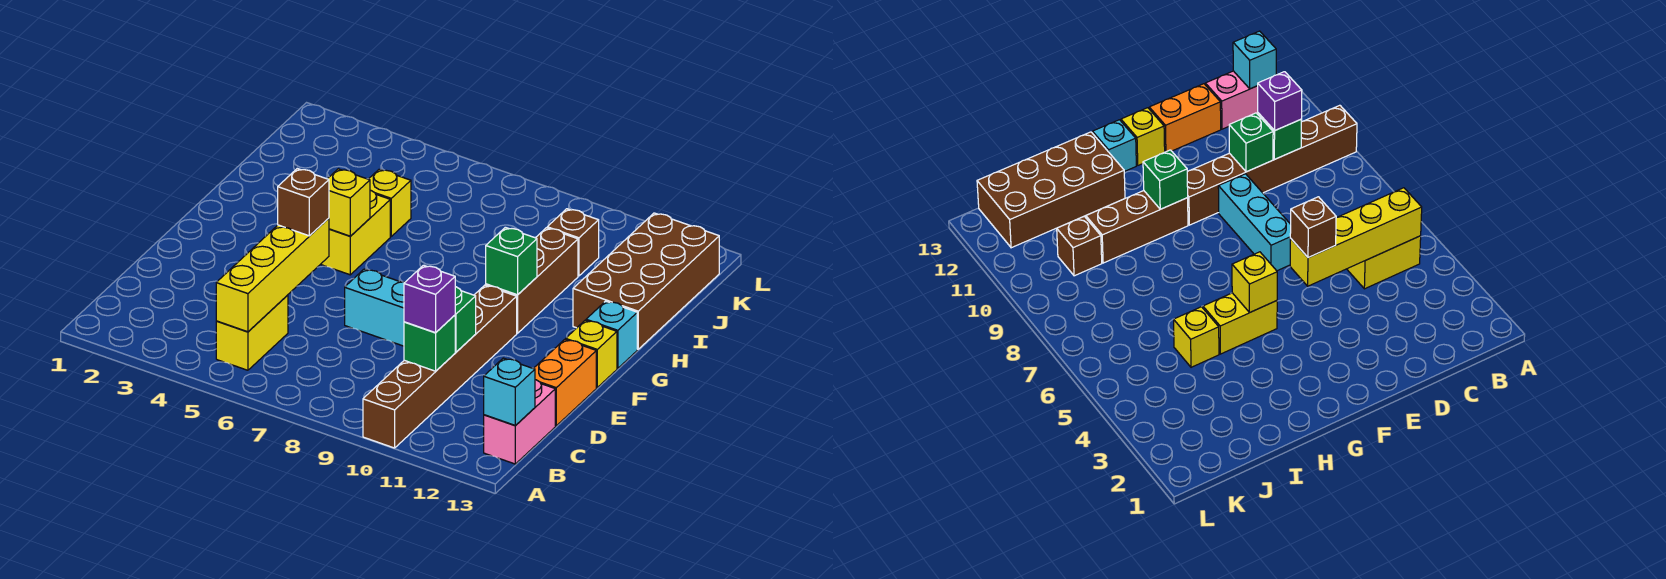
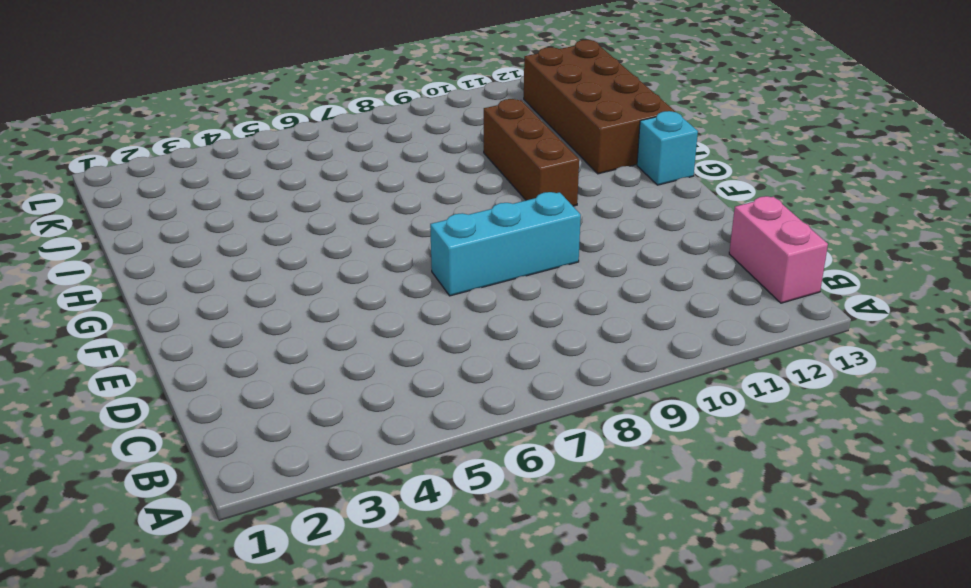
none -> brown brick A10:F10 level 1
none -> yellow brick B5:C5 level 1
none -> orange brick D13:E13 level 1

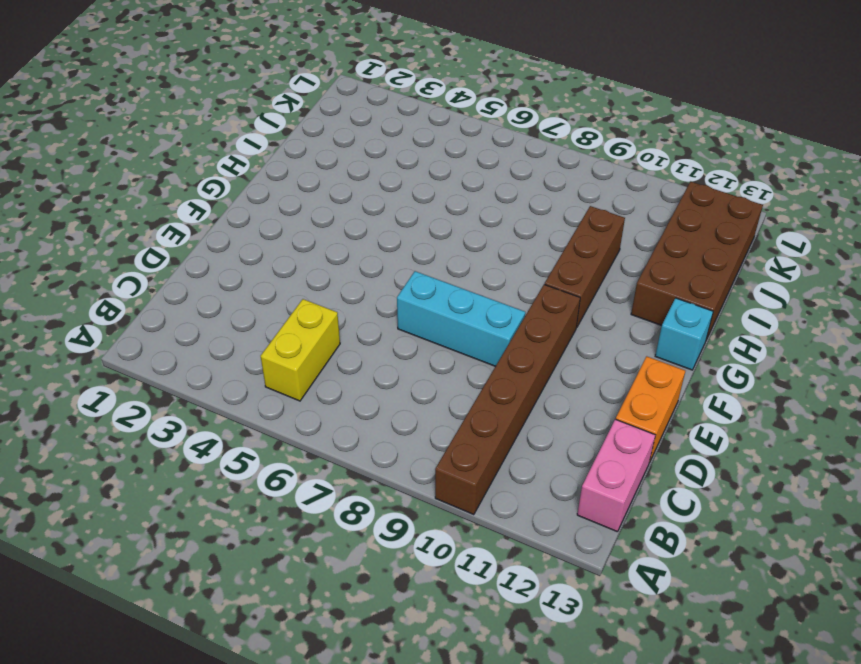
none -> yellow brick F13 level 1
none -> yellow brick G5:H5 level 1
none -> yellow brick I5 level 1

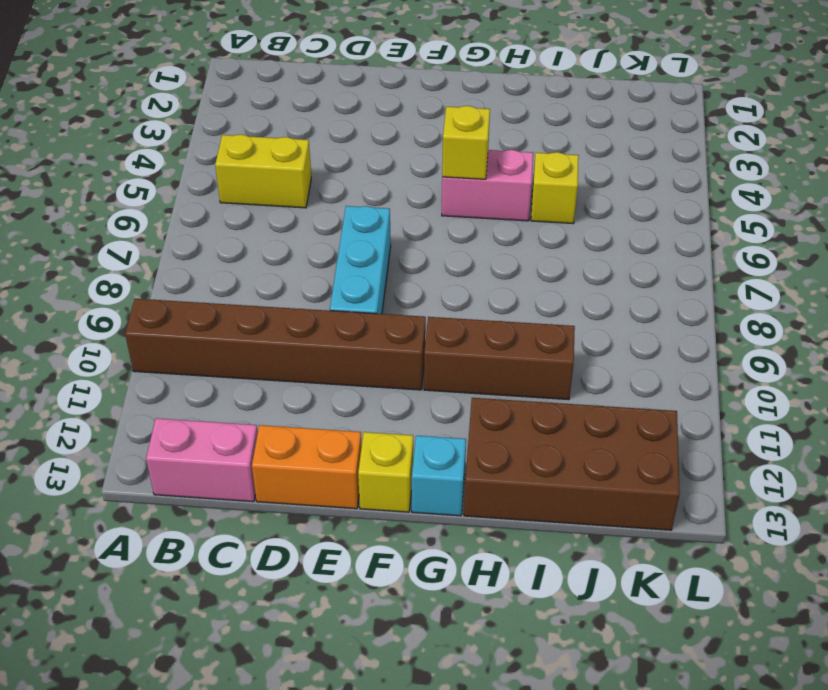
pink brick G5:H5 level 1 -> yellow brick G5:H5 level 1
none -> brown brick J10 level 1
none -> yellow brick B5:E5 level 2
none -> cyan brick B13 level 2

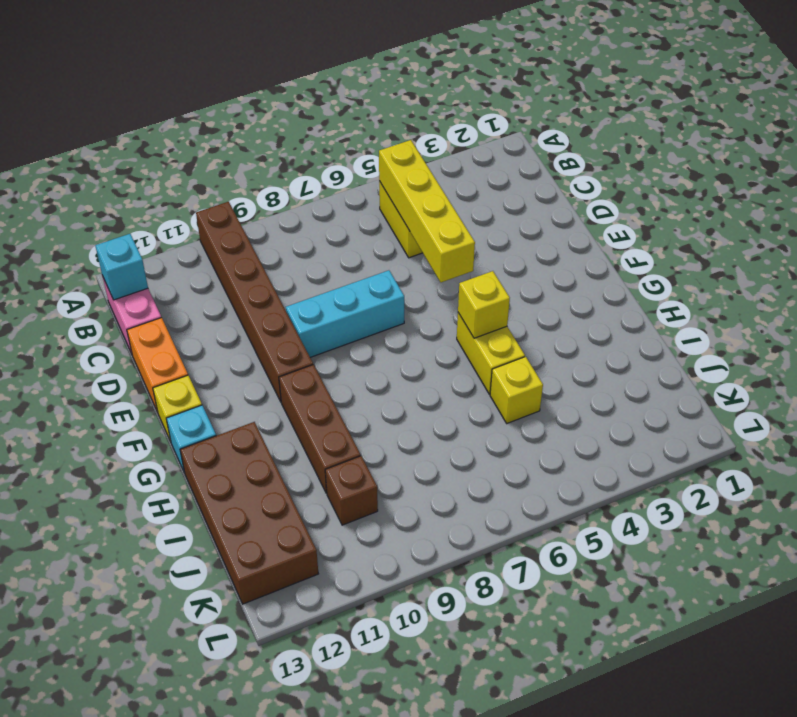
none -> green brick C10 level 2
none -> green brick D10 level 2
none -> green brick G10 level 2

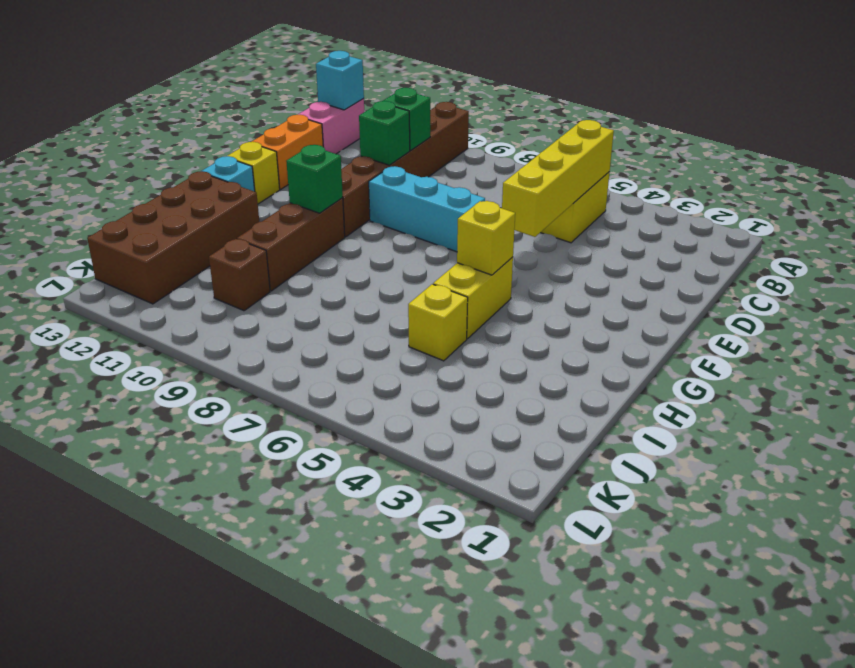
none -> purple brick C10 level 3
none -> brown brick E5 level 3

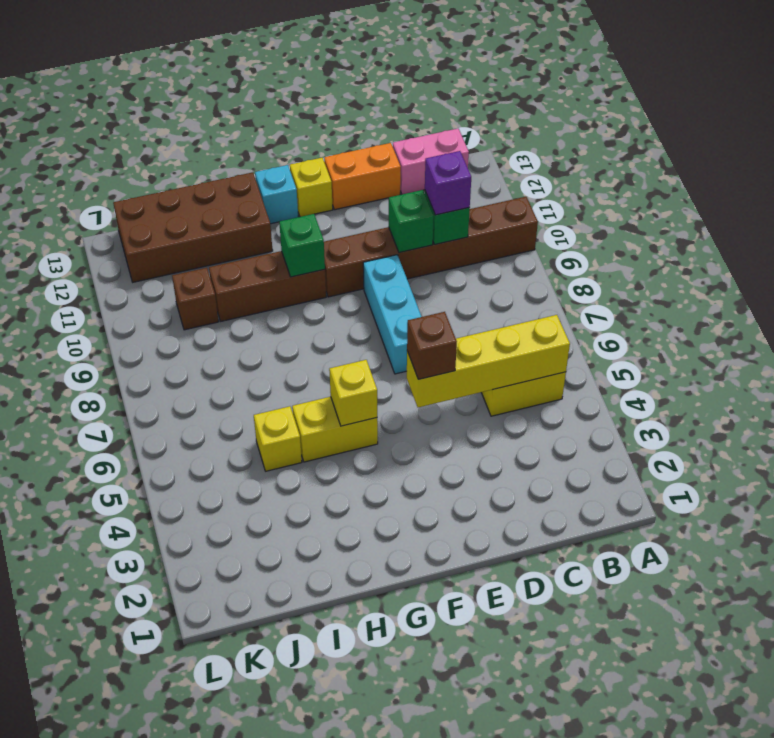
none -> cyan brick B13 level 2

